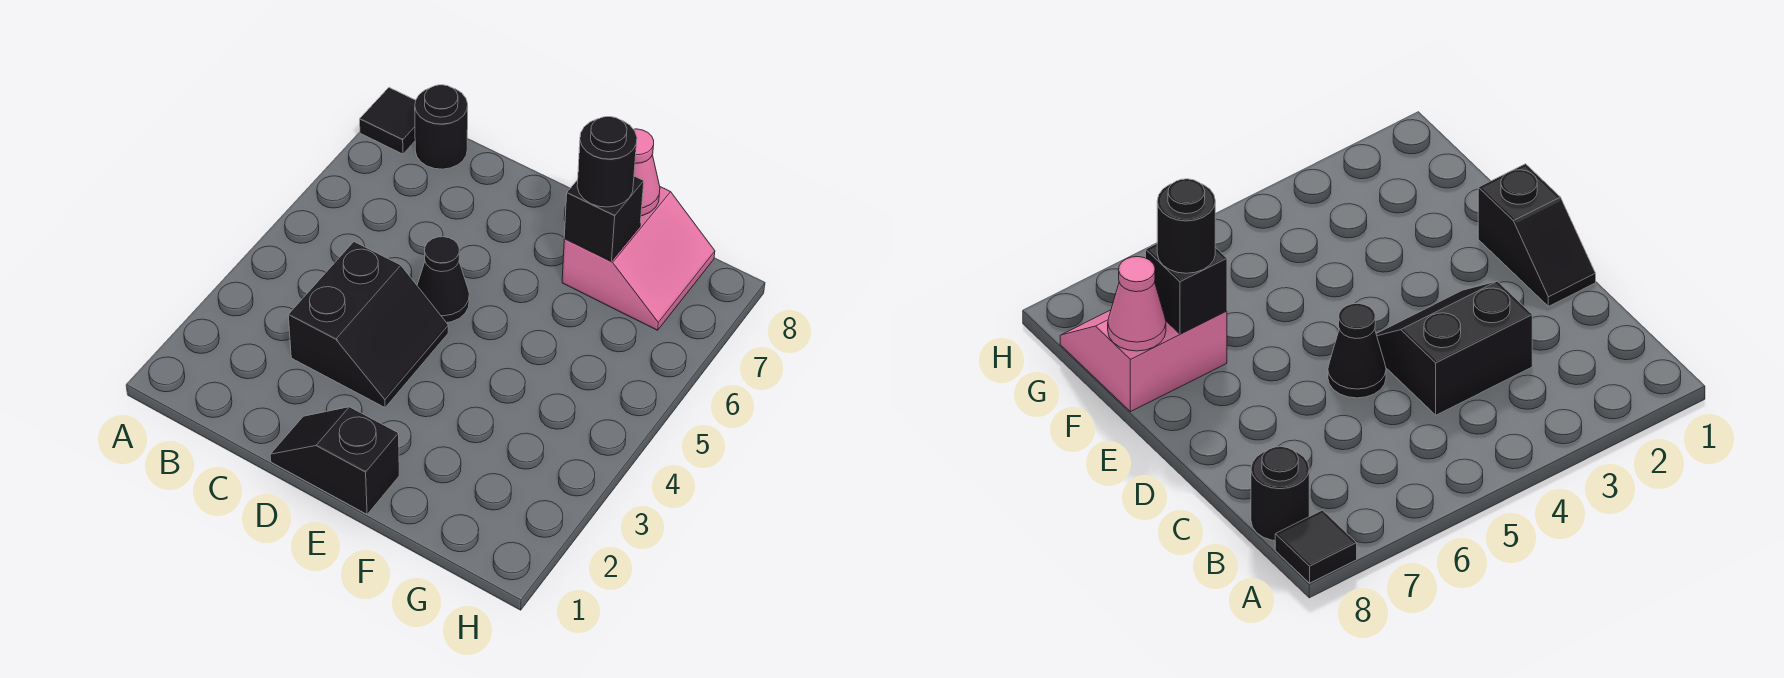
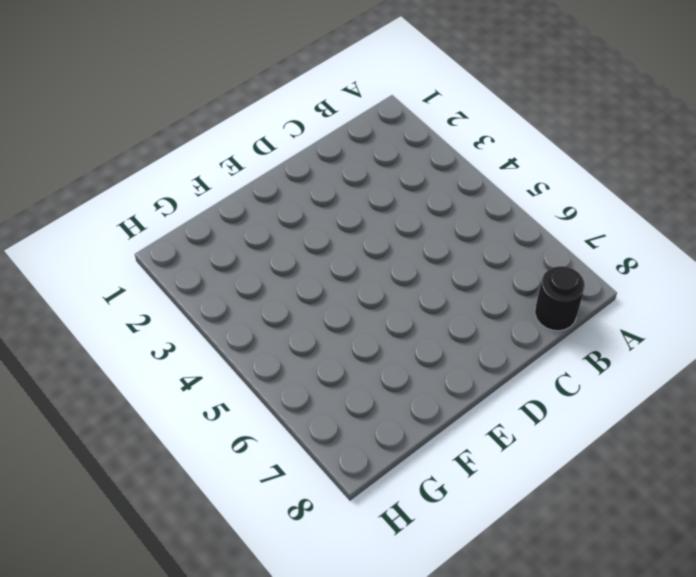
none -> black tile A8 level 1
none -> black slope C3:D4 level 1 top C

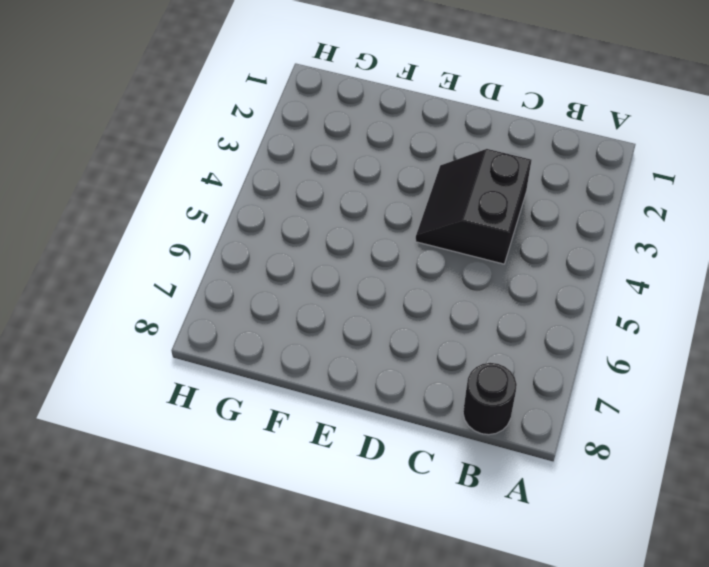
none -> black tile A8 level 1
none -> black slope D1:E1 level 1 top E

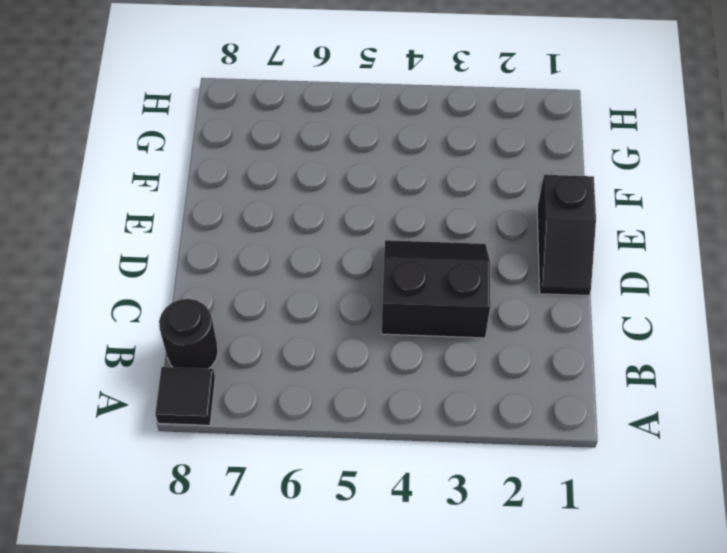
none -> black cone D5 level 1
none -> pink slope F7:G8 level 1 top F

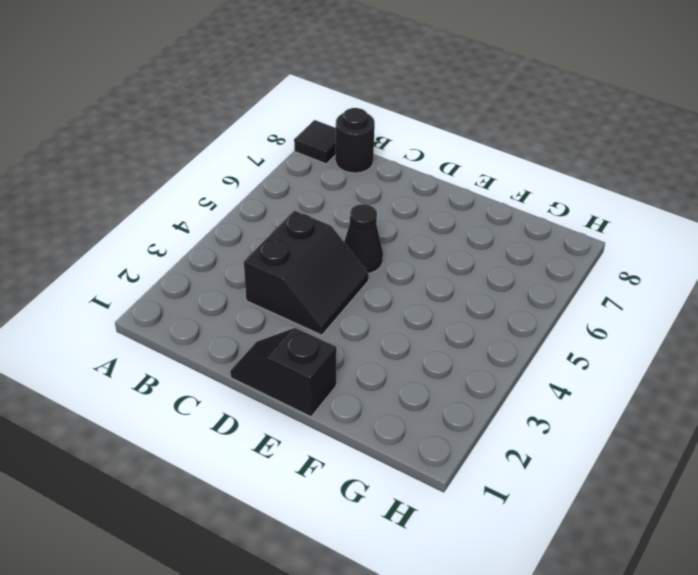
none -> pink slope F7:G8 level 1 top F
none -> black brick F7 level 2

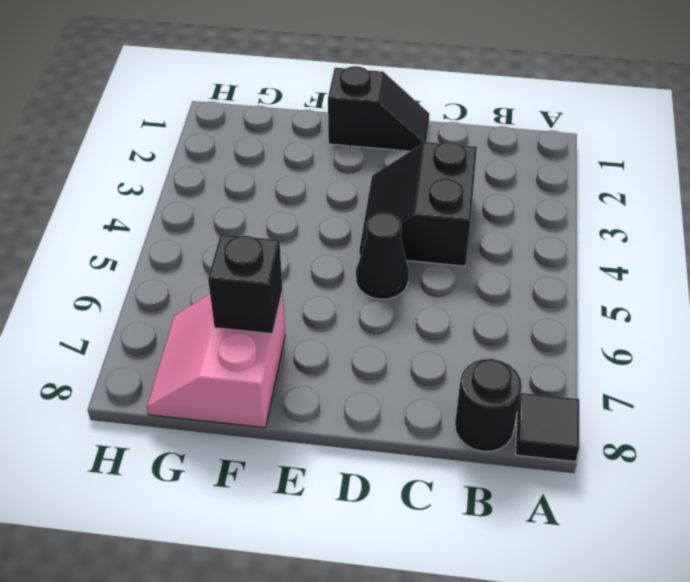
none -> pink cone F8 level 2
none -> black round brick F7 level 3

